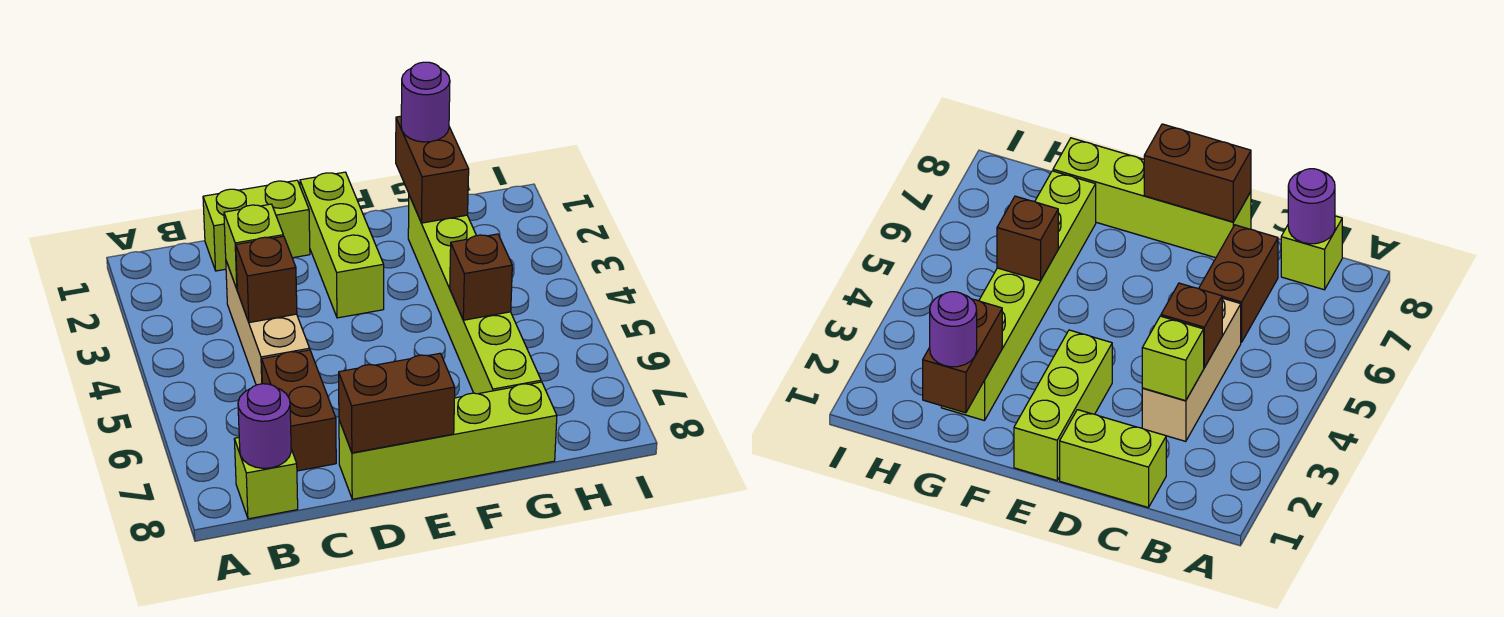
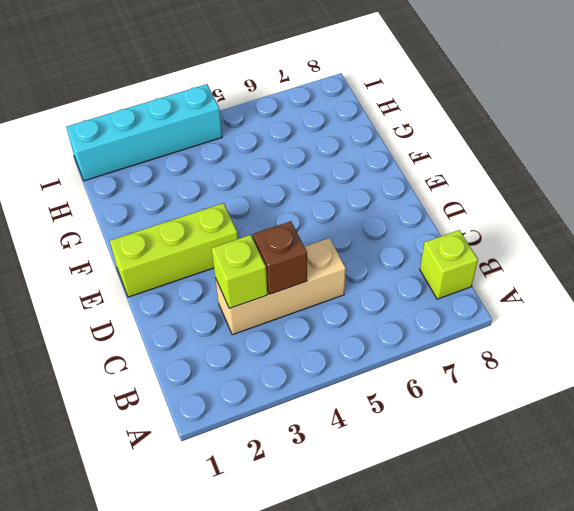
cyan brick I1:I4 level 1 -> none
none -> lime brick C1:D1 level 1
none -> brown brick C6:C7 level 1
none -> lime brick D8:G8 level 1

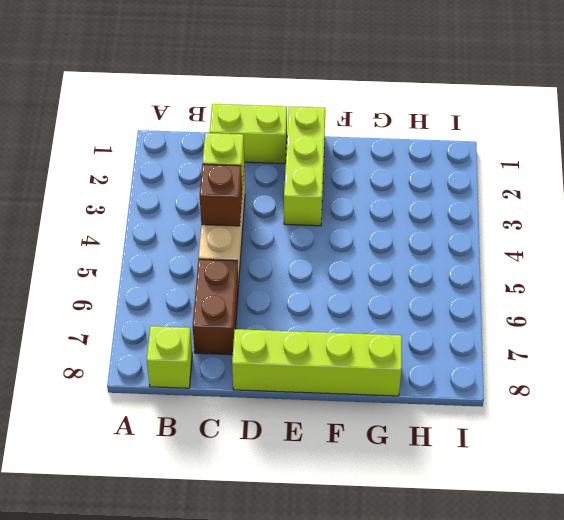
none -> lime brick G2:G7 level 1
none -> purple round brick B8 level 2
none -> brown brick D8:E8 level 2

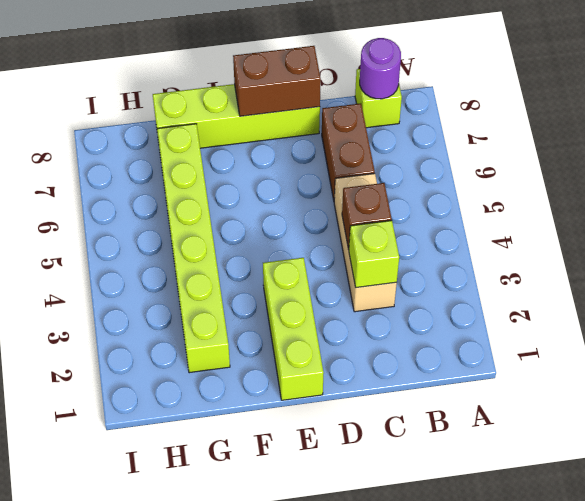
none -> lime brick C1:D1 level 1
none -> brown brick G1:G2 level 2
none -> brown brick G5 level 2

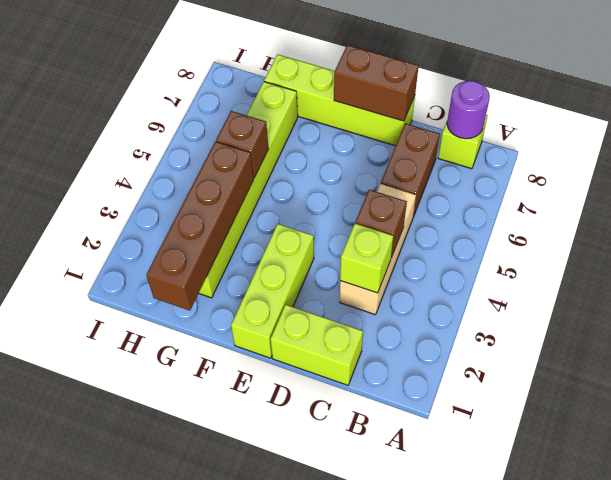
brown brick G1:G4 level 2 -> brown brick G1:G2 level 2
none -> purple round brick G1 level 3

